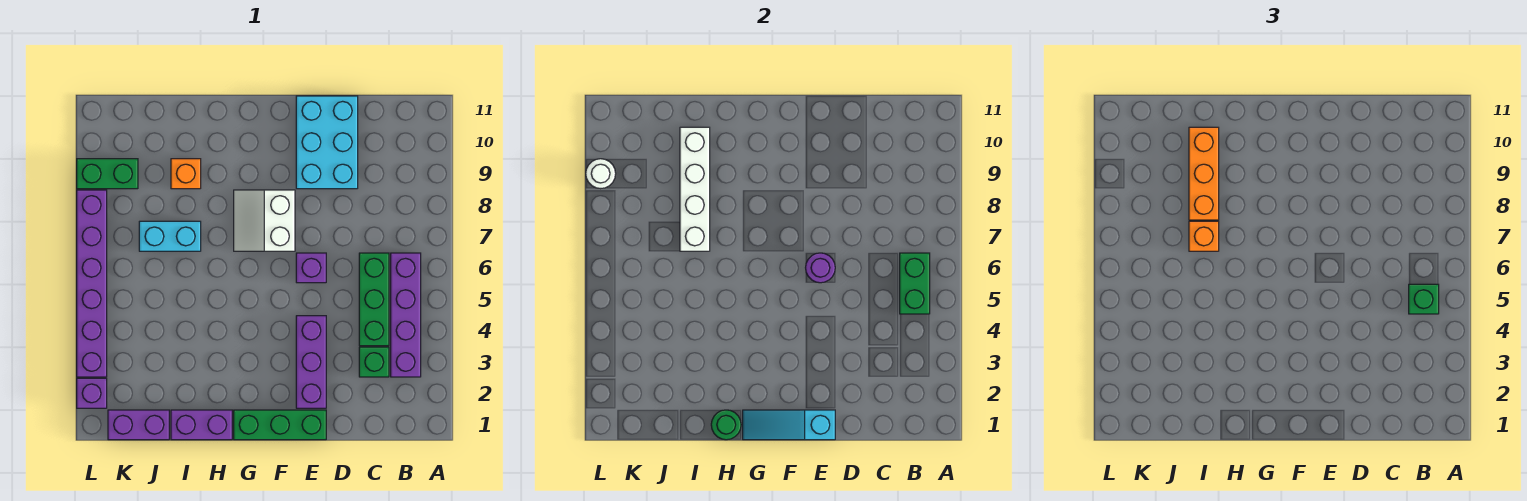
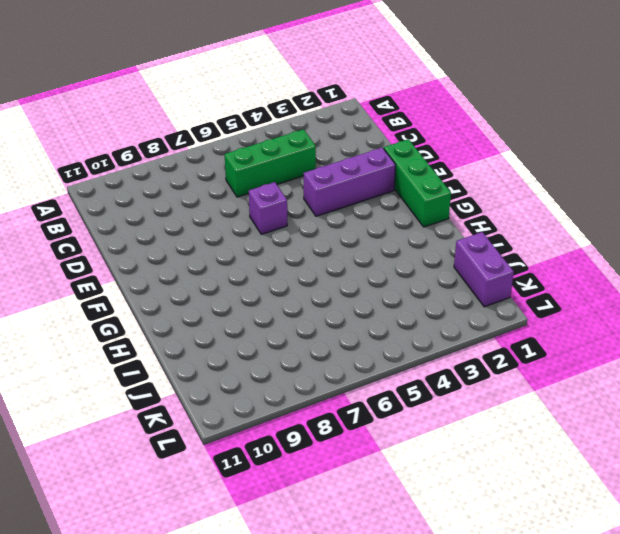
none -> purple brick B3:B6 level 1
none -> green brick C3 level 1
none -> cyan brick D9:E11 level 1

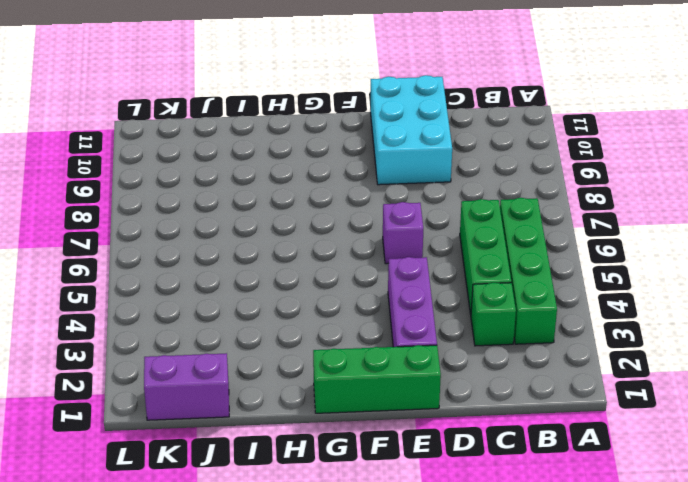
green brick B3:B6 level 1 -> purple brick B3:B6 level 1
none -> white slope F7:G8 level 1 top F
none -> purple brick H1:I1 level 1
none -> cyan brick I7:J7 level 1

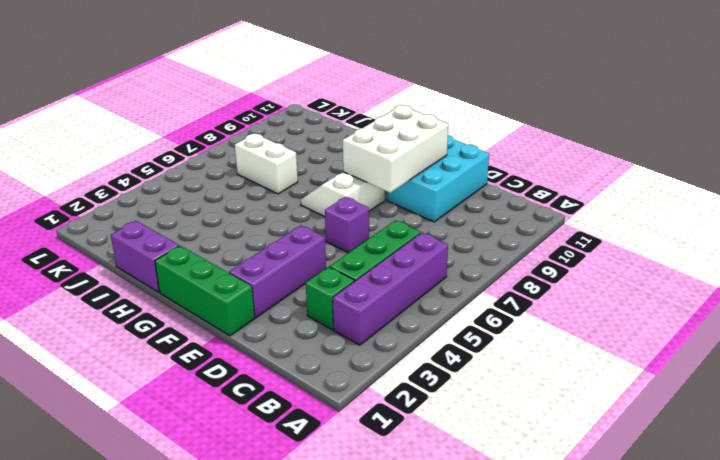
white brick E8:F10 level 2 -> none
white brick I7:J7 level 1 -> cyan brick I7:J7 level 1
none -> orange brick I9 level 1
none -> purple brick J1:K1 level 1
none -> green brick K9:L9 level 1

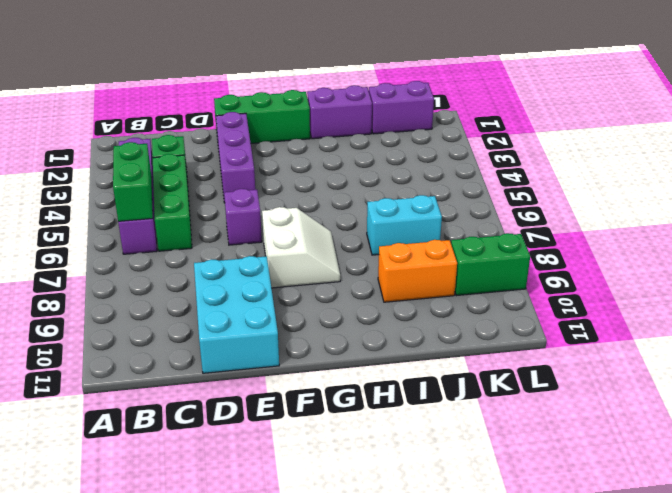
orange brick I9:J9 level 1 -> orange brick I9 level 1
none -> purple brick L2 level 1
none -> purple brick L3:L8 level 1
none -> cyan slope E1:G1 level 2 top E

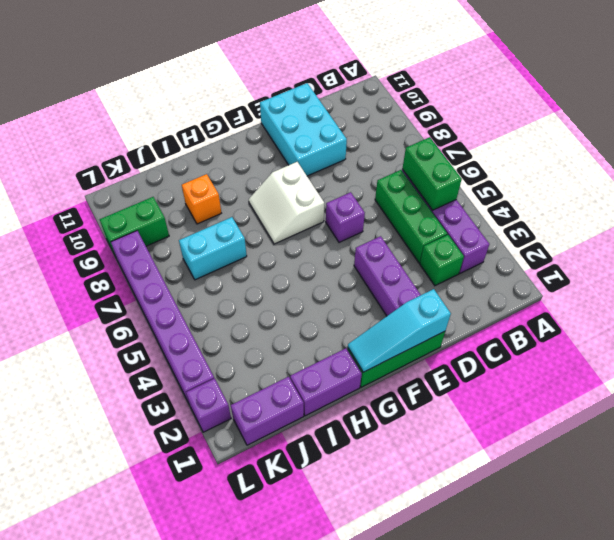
none -> purple round brick E6 level 2
none -> green round brick H1 level 2
none -> white brick I7:I10 level 2

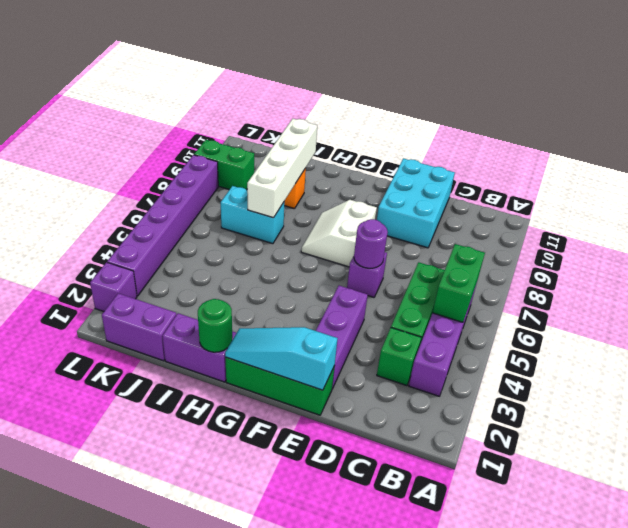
none -> white round brick L9 level 2
none -> green brick B5 level 3
none -> orange brick I7 level 3

